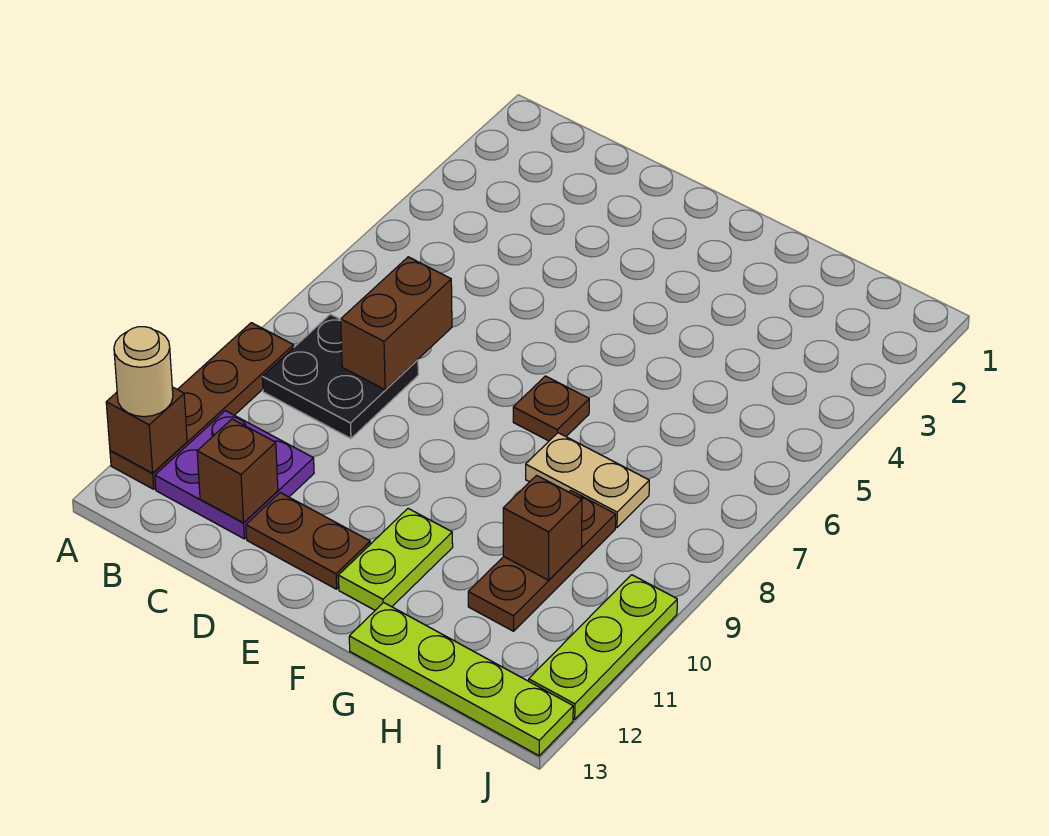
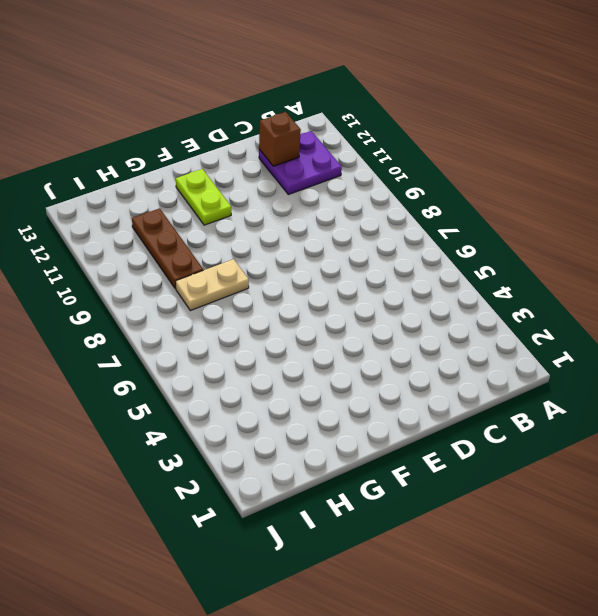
none -> brown plate A9:A12 level 1
none -> black plate B8:C9 level 1
none -> brown plate D12:E12 level 1

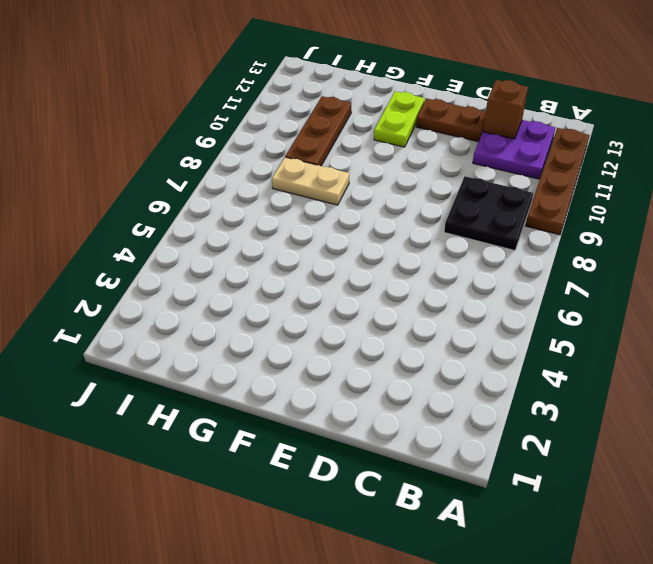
none -> brown plate F7 level 1
none -> lime plate G13:J13 level 1
none -> lime plate J10:J12 level 1

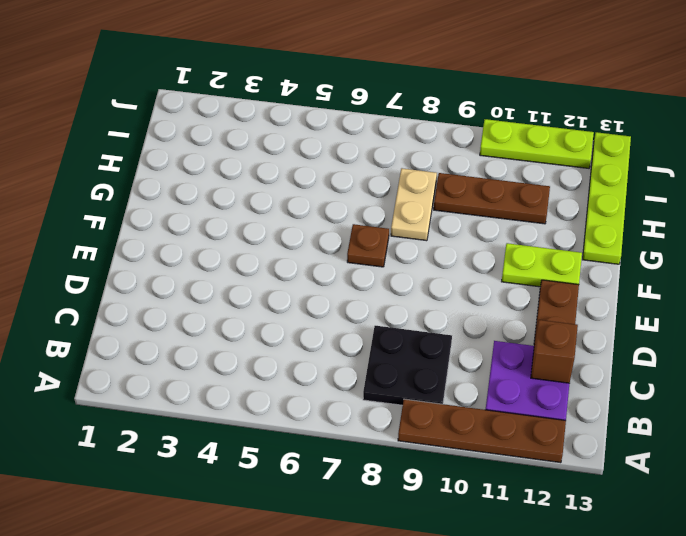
none -> brown brick A12 level 2
none -> brown brick C7:C8 level 2
none -> brown brick H10 level 2

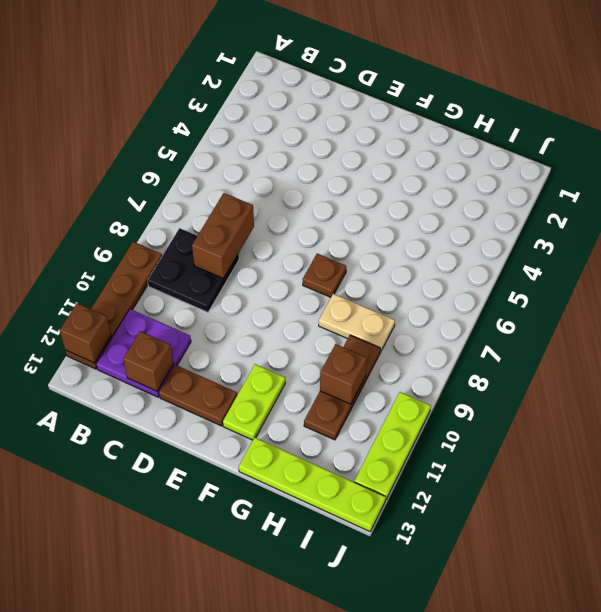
none -> tan round brick A12 level 3

